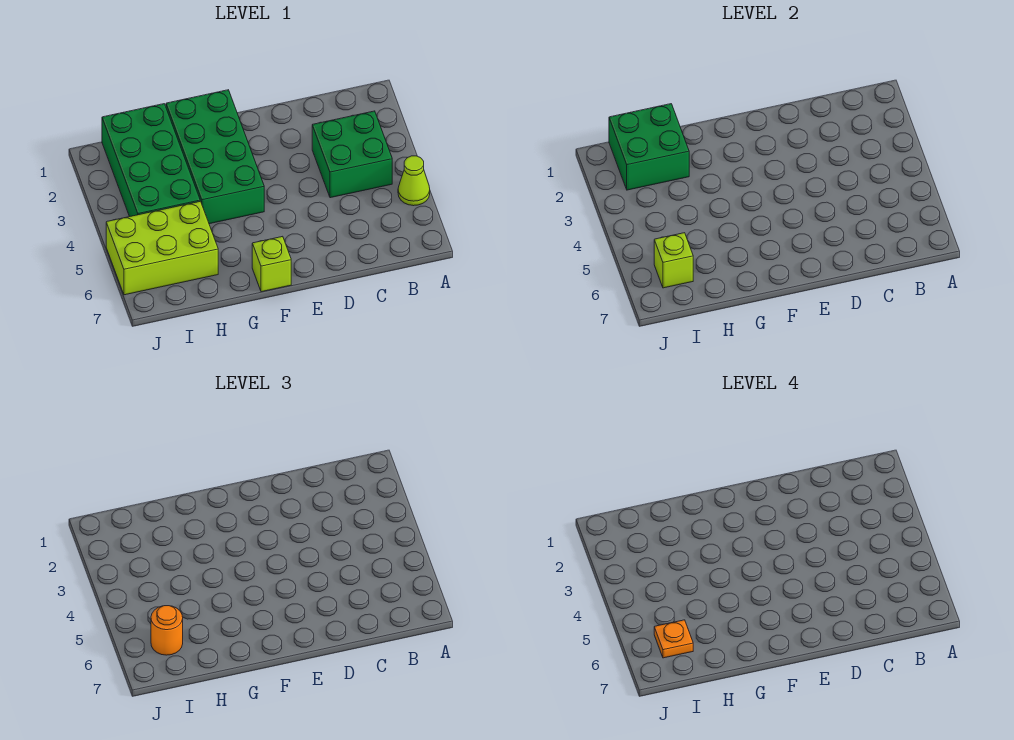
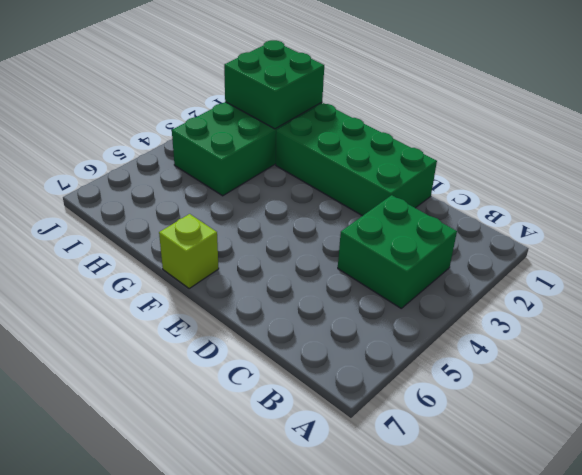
green brick D1:G2 level 1 -> green brick F1:G4 level 1
none -> lime cone A5 level 1
none -> lime brick H5:J6 level 1

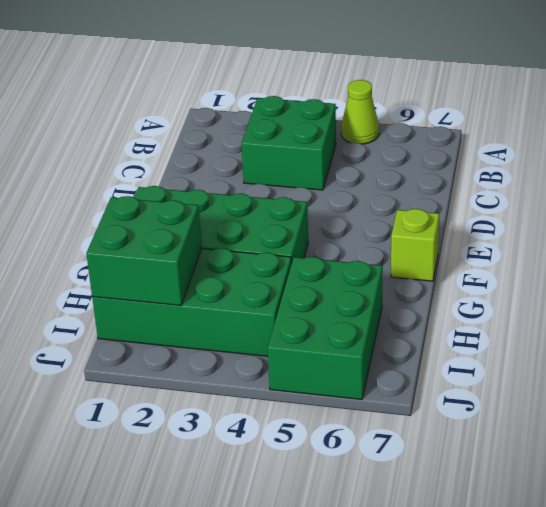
green brick H5:J6 level 1 -> lime brick H5:J6 level 1
none -> lime brick I6 level 2
none -> orange round brick I6 level 3

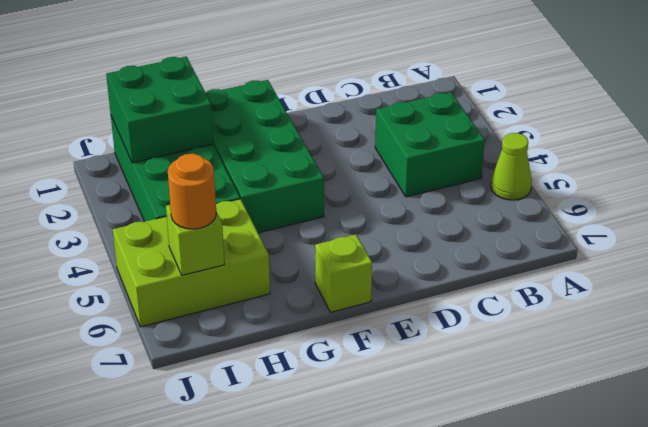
none -> orange plate I6 level 4

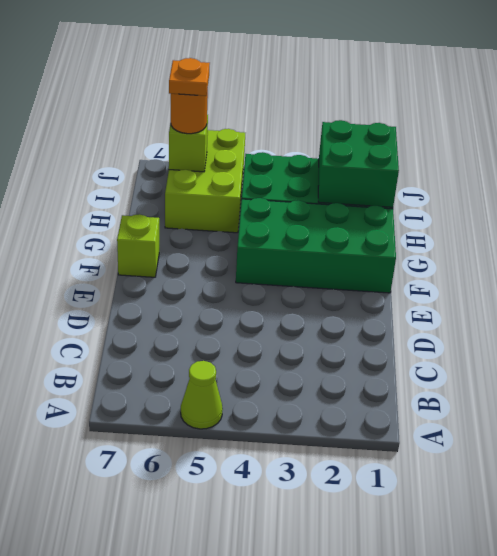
none -> green brick B3:C4 level 1

